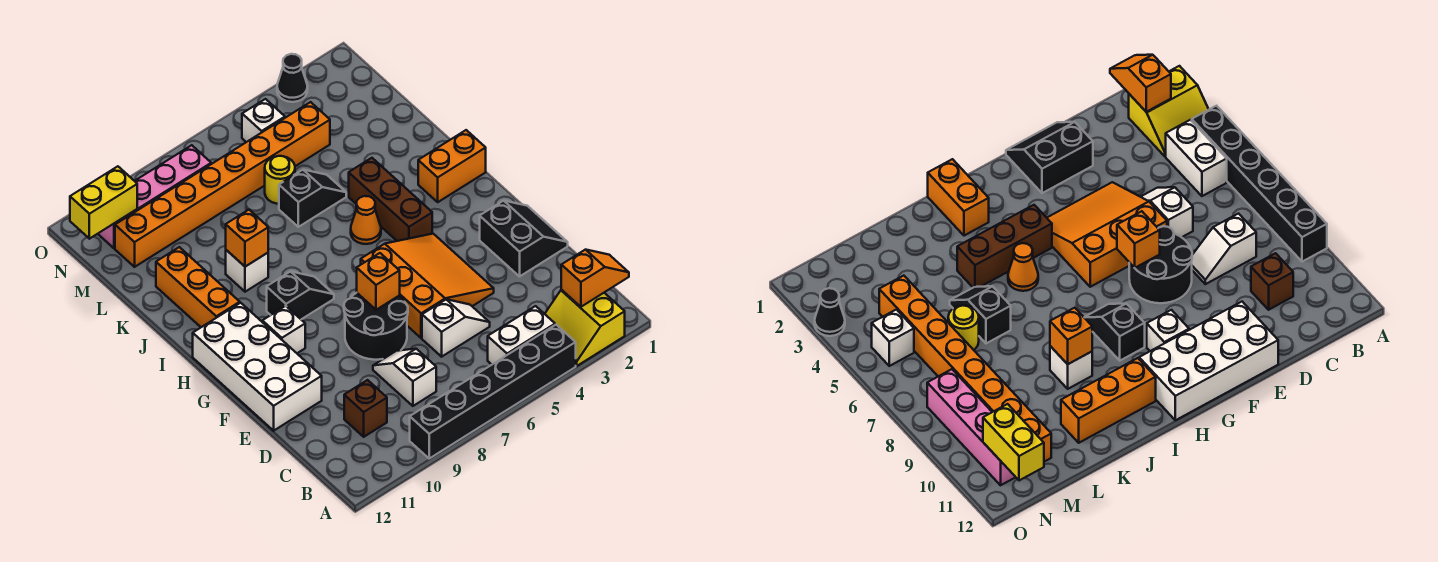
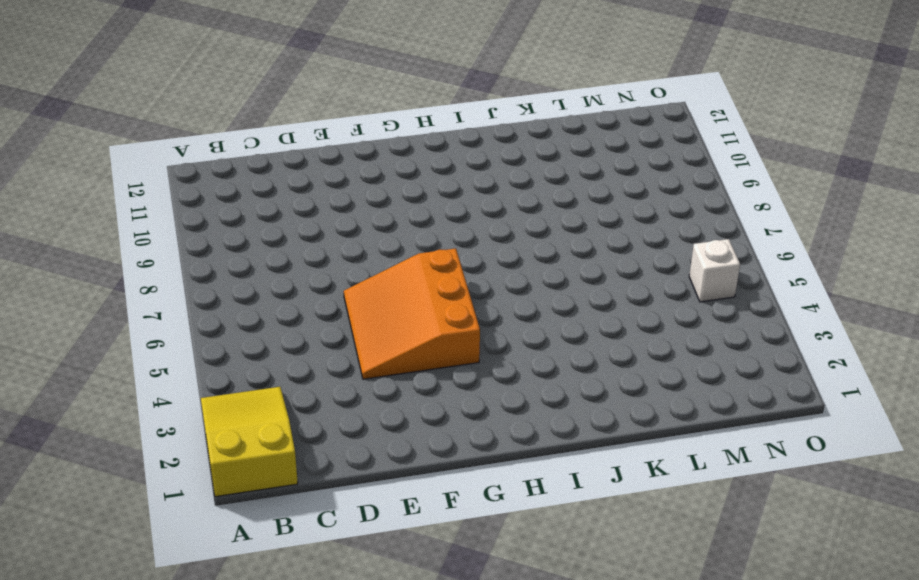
yellow slope A1:B3 level 1 top 1 -> yellow slope A2:B3 level 1 top 2
orange slope E4:G6 level 1 top G -> orange slope E4:G6 level 1 top 6
none -> black brick A4:A9 level 1
none -> white brick B4:B5 level 1
none -> white slope C8:D8 level 1 top C

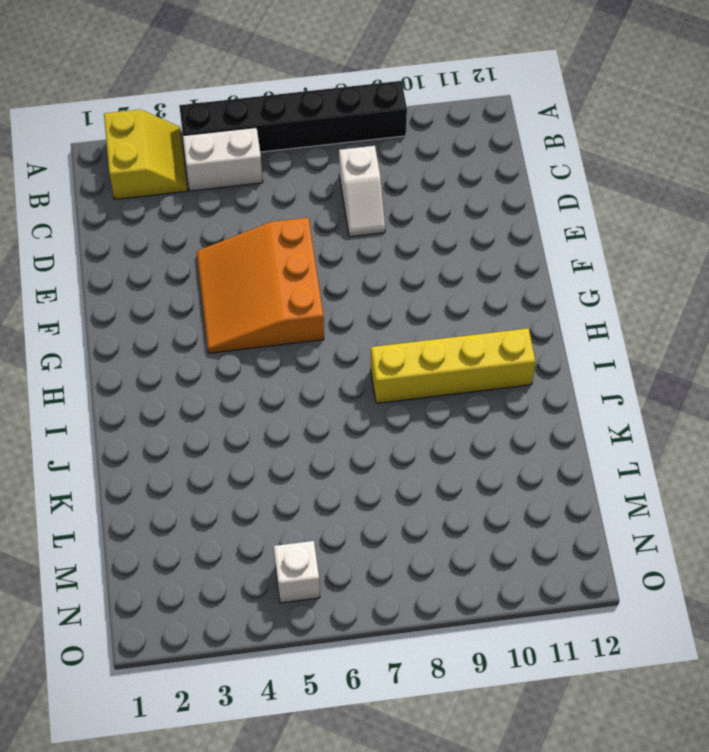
yellow brick I8:I11 level 1 -> orange brick I11:K11 level 1
none -> brown brick C10 level 1
none -> white slope D5:D6 level 1 top 6
none -> black slope E1:F2 level 1 top 2

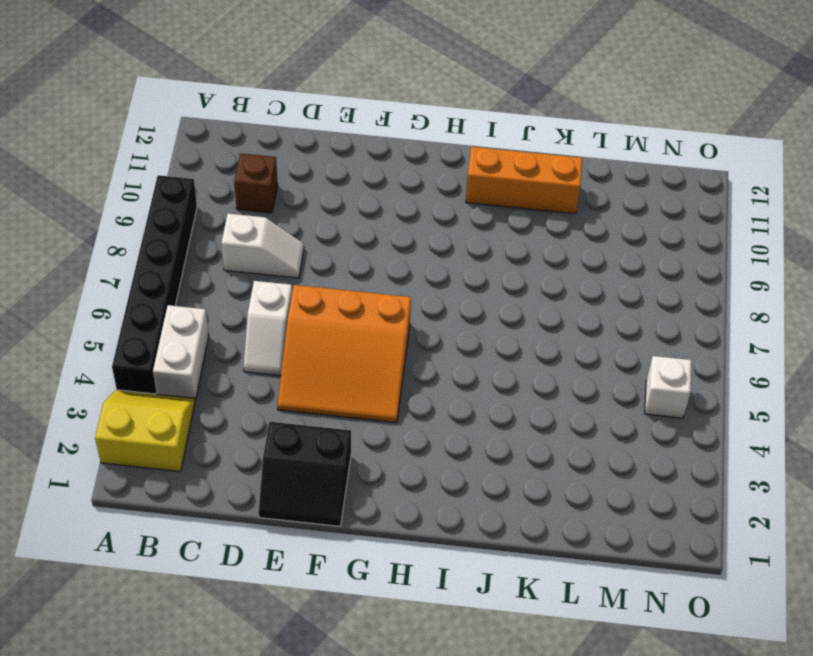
none -> black round brick E7:F8 level 1
none -> white brick E11:H12 level 1
none -> white brick G10 level 1

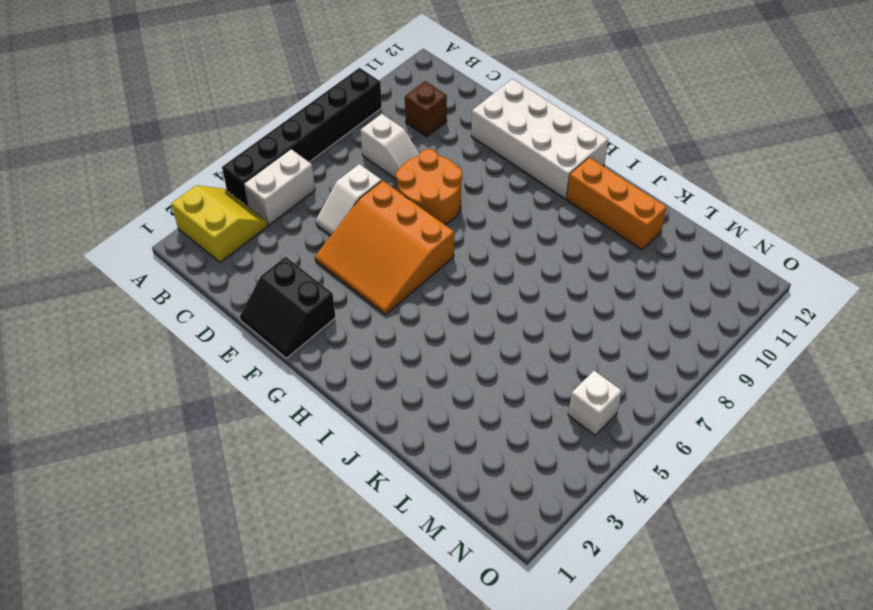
orange round brick E7:F8 level 1 -> black round brick E7:F8 level 1
none -> white brick G10 level 1
none -> brown brick H4:J4 level 1
none -> black slope H8:H9 level 1 top 9

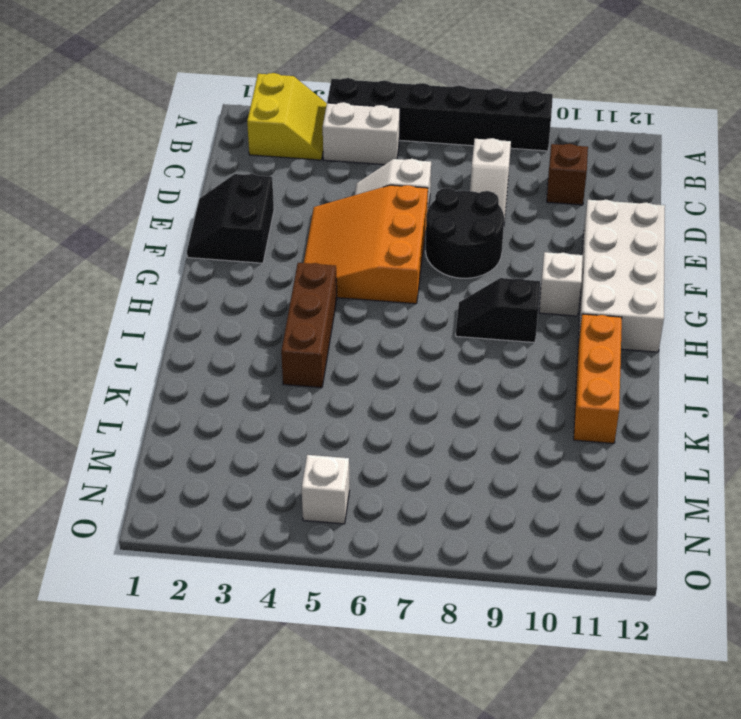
none -> orange brick I1:I2 level 1
none -> orange cone I5 level 1
none -> white brick J9 level 1

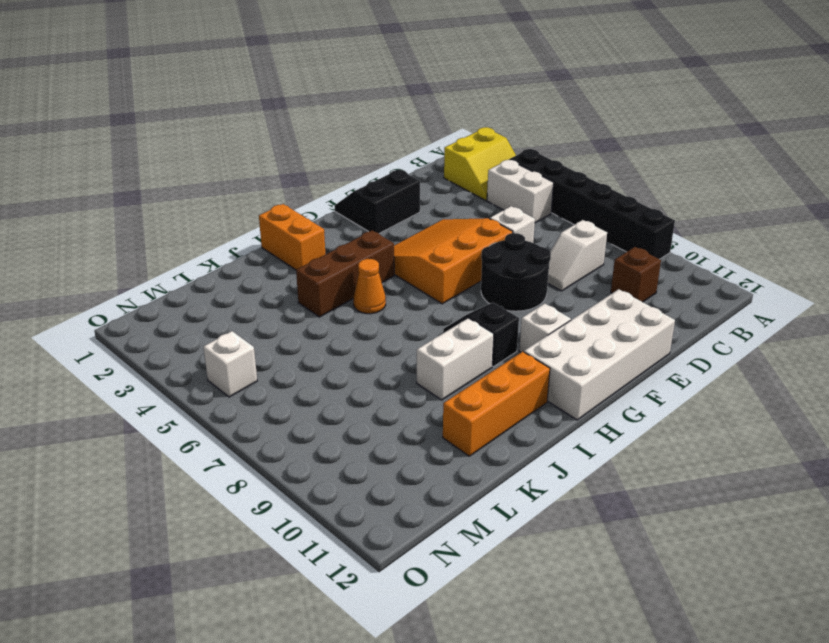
white brick I9:J9 level 1 -> white brick J9 level 1
none -> black slope K5:K6 level 1 top 6
none -> yellow round brick L6 level 1
none -> orange brick M4:M11 level 1

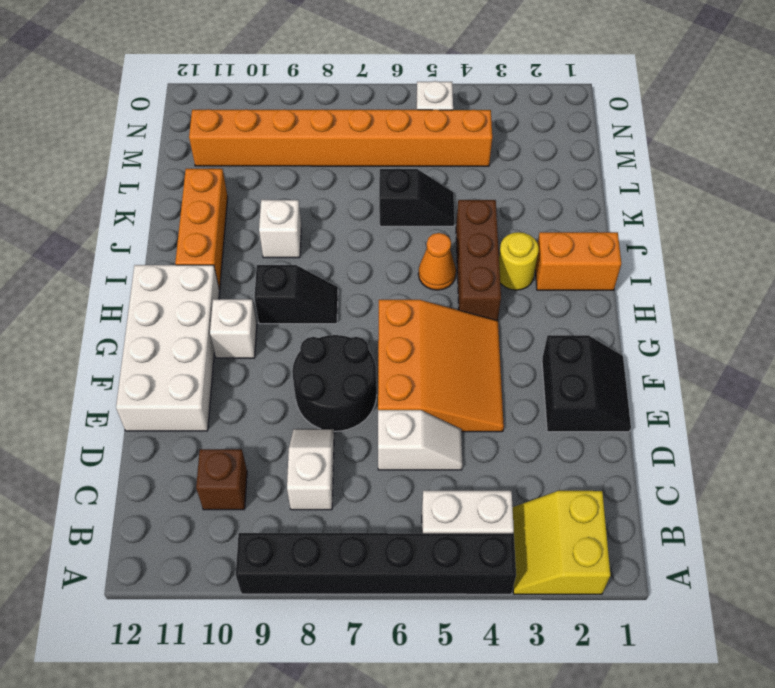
yellow round brick I3 level 1 -> yellow round brick L6 level 1
none -> pink brick N8:N11 level 1
none -> black cone O3 level 1
none -> orange slope B1:B2 level 2 top 2

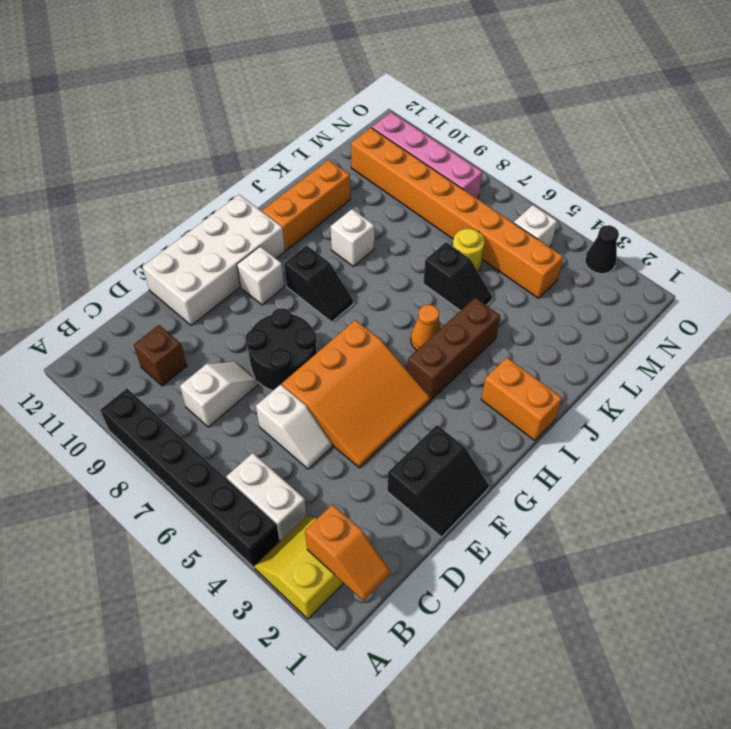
none -> orange brick F7 level 2
none -> orange brick J9 level 2
none -> yellow brick N11:N12 level 2

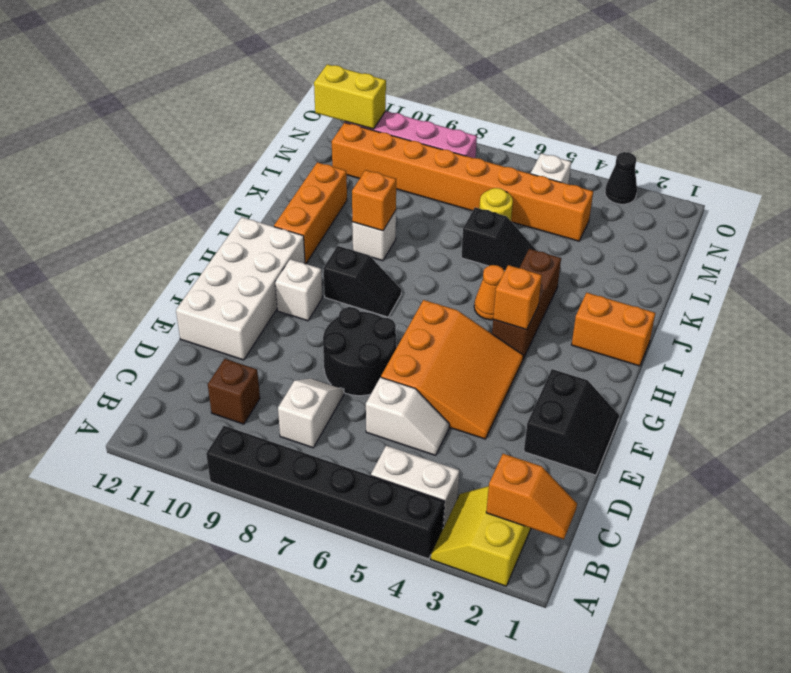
orange brick H4 level 2 -> orange brick F7 level 2

